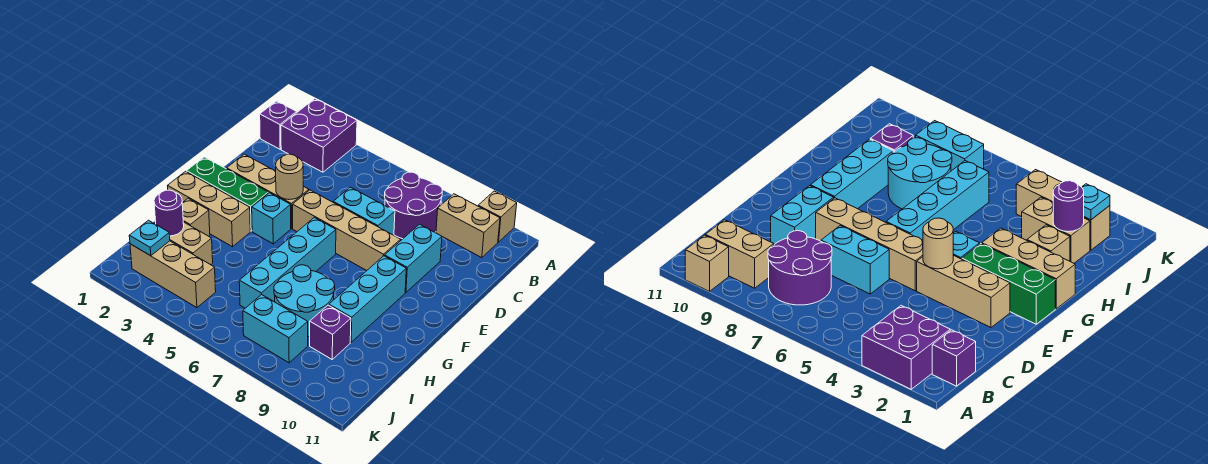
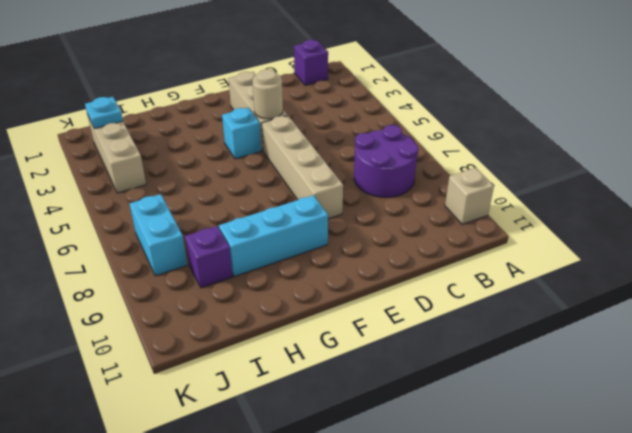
none -> purple brick A2:B3 level 1
none -> tan brick B9:B10 level 1
none -> cyan brick D6:D7 level 1

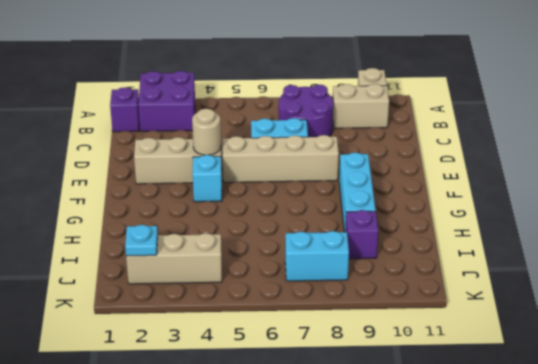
none -> cyan brick D9:E9 level 1
none -> green brick F1:F3 level 1
none -> cyan brick F6:I6 level 1

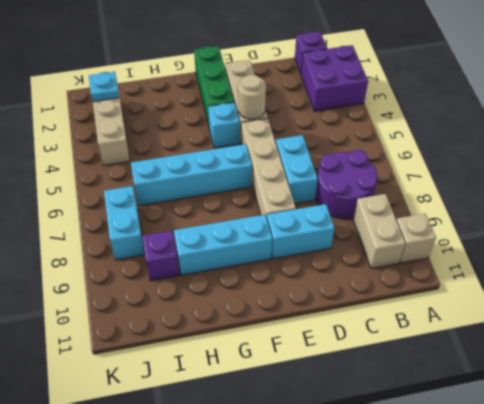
none -> tan brick G1:G3 level 1
none -> tan brick H2 level 1
none -> cyan round brick H7:I8 level 1

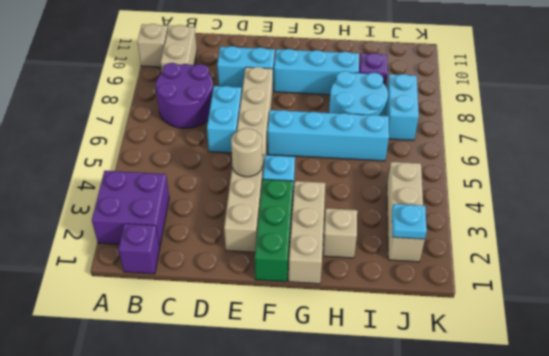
none -> tan brick I2:I3 level 1
none -> purple round brick I2 level 2

